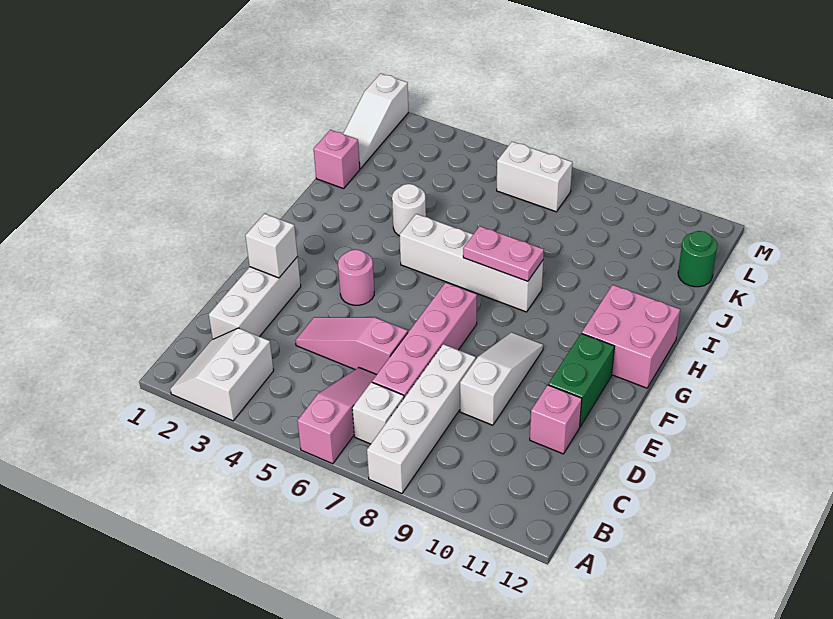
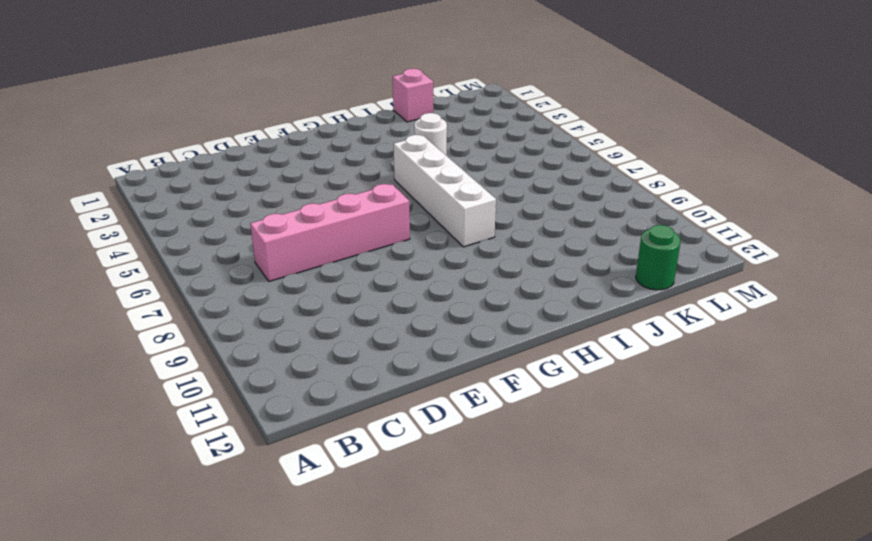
none -> white slope A2:B3 level 1 top 3
none -> pink slope A6:C6 level 1 top A
none -> white brick A8:D8 level 1

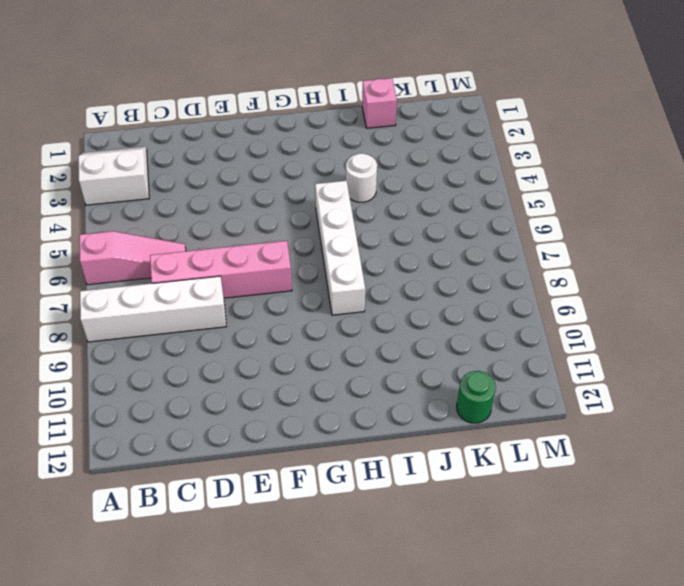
none -> white brick B7 level 1
none -> white brick C2:E2 level 1
none -> pink slope D4:D6 level 1 top 6

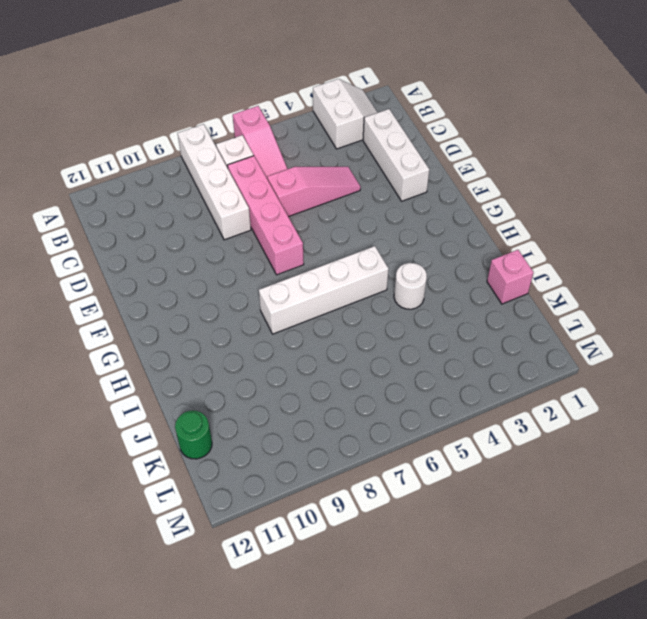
none -> white slope D9:F9 level 1 top D
none -> pink brick D11 level 1
none -> green brick E11:F11 level 1

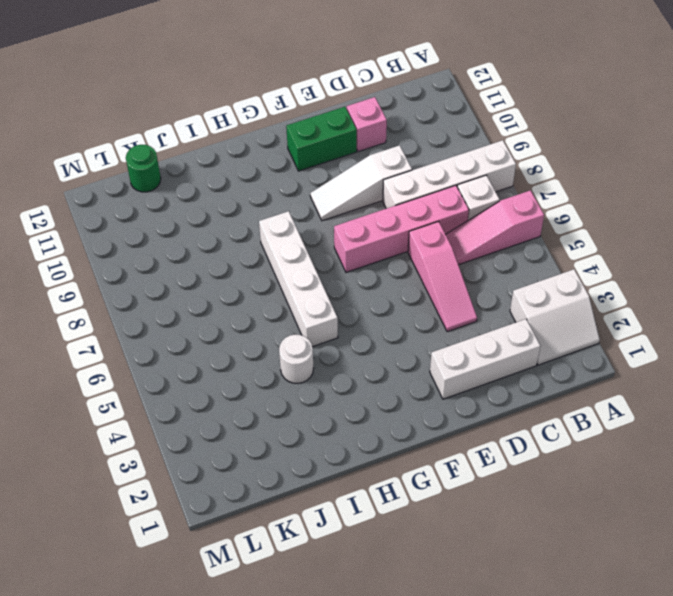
none -> pink round brick F4 level 1
none -> pink brick G11:H12 level 1
none -> pink brick J1 level 1

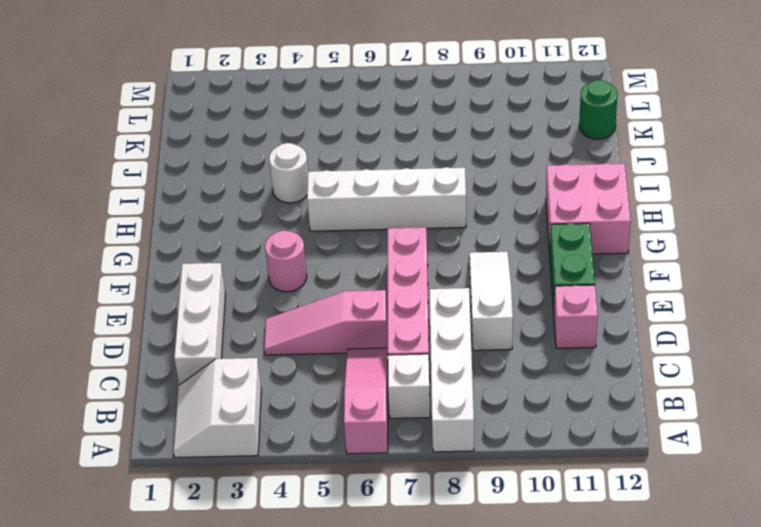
none -> pink brick J1 level 1
none -> white slope K1:M1 level 1 top M
none -> white brick L6:L7 level 1

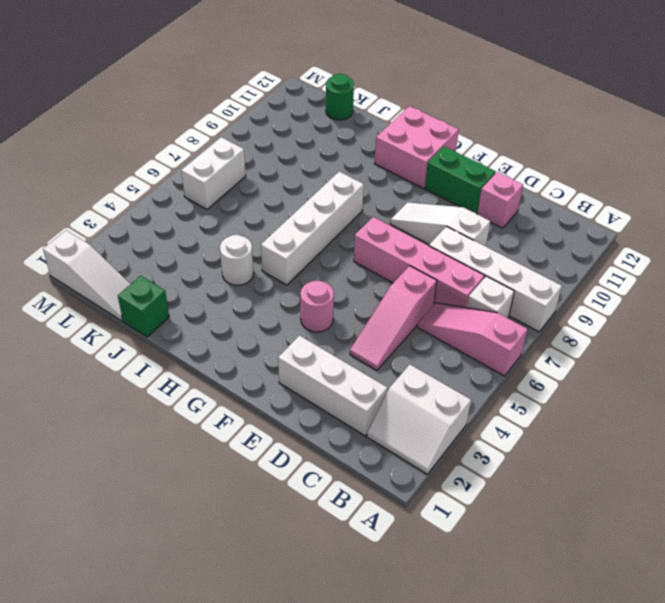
green brick J1 level 1 -> pink brick J1 level 1
none -> white brick E2 level 2
none -> pink plate H7:H8 level 2

